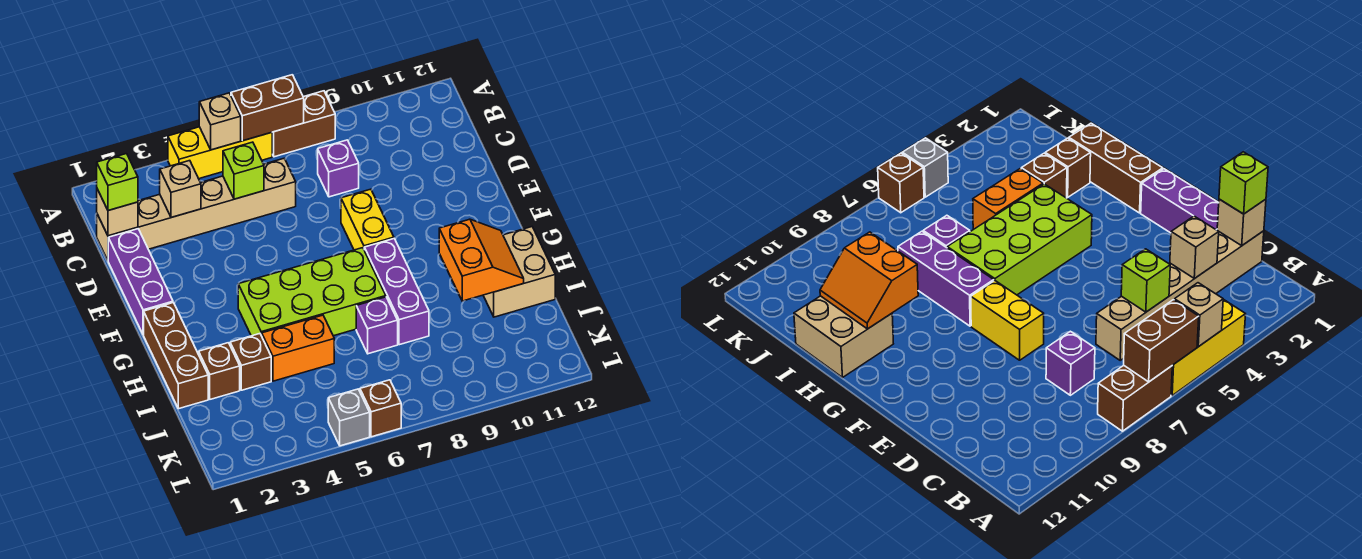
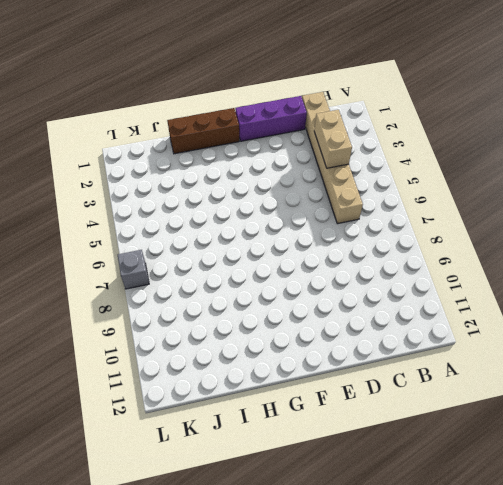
tan brick C3:C4 level 2 -> tan brick C3 level 2
grey brick L7 level 1 -> grey brick L5 level 1
none -> yellow brick A4:A6 level 1
none -> brown brick A7:A8 level 1
none -> purple brick C8 level 1

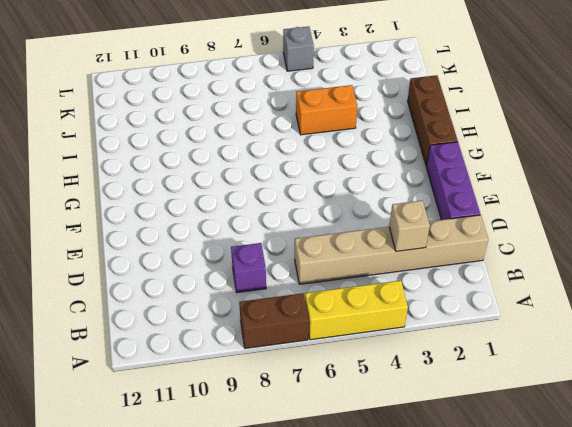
none -> yellow brick E8:F8 level 1
none -> lime brick G4:H7 level 1
none -> purple brick G8:I8 level 1

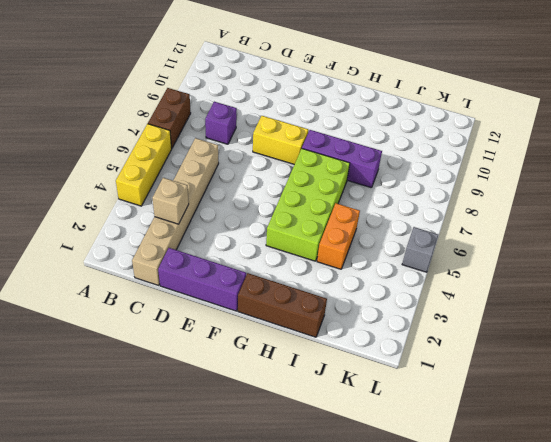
none -> tan brick H11:I12 level 1
none -> brown brick I2 level 1
none -> brown brick I3 level 1

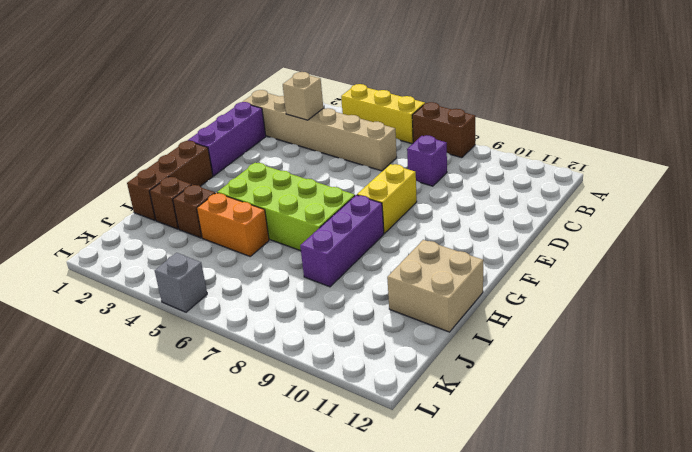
none -> purple brick I7 level 1
none -> brown brick L6 level 1
none -> tan brick A5 level 2

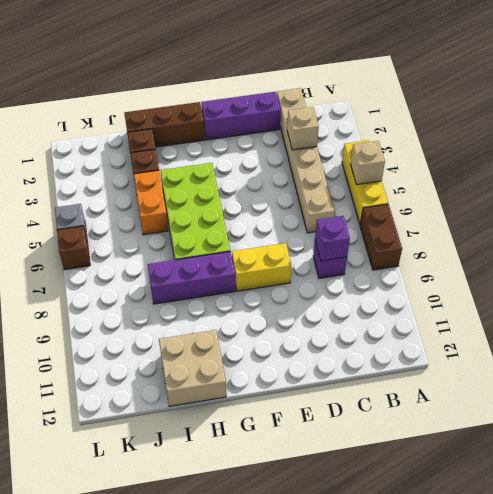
purple brick C8 level 2 -> purple brick I7 level 1
none -> brown brick A6:A7 level 2
none -> tan brick C1 level 2
none -> lime brick C5 level 2

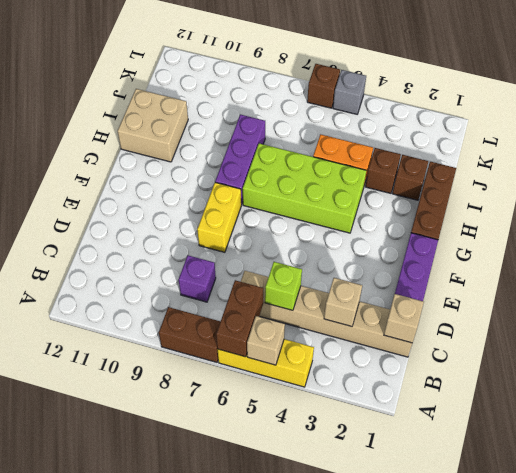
brown brick A6:B6 level 2 -> brown brick A6:A7 level 2
none -> purple brick I7 level 1
none -> orange slope H10:I11 level 2 top 10
none -> lime brick C1 level 3

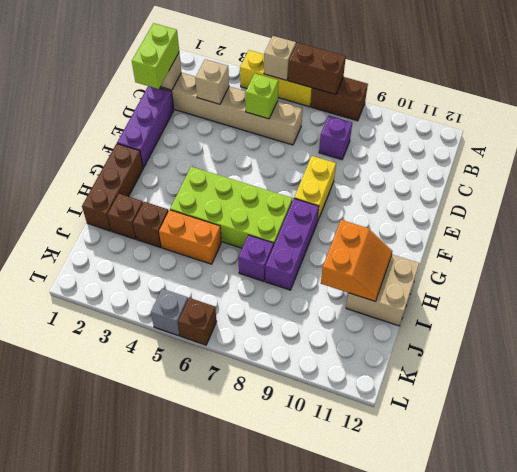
lime brick C1:D1 level 3 -> lime brick C1 level 3

